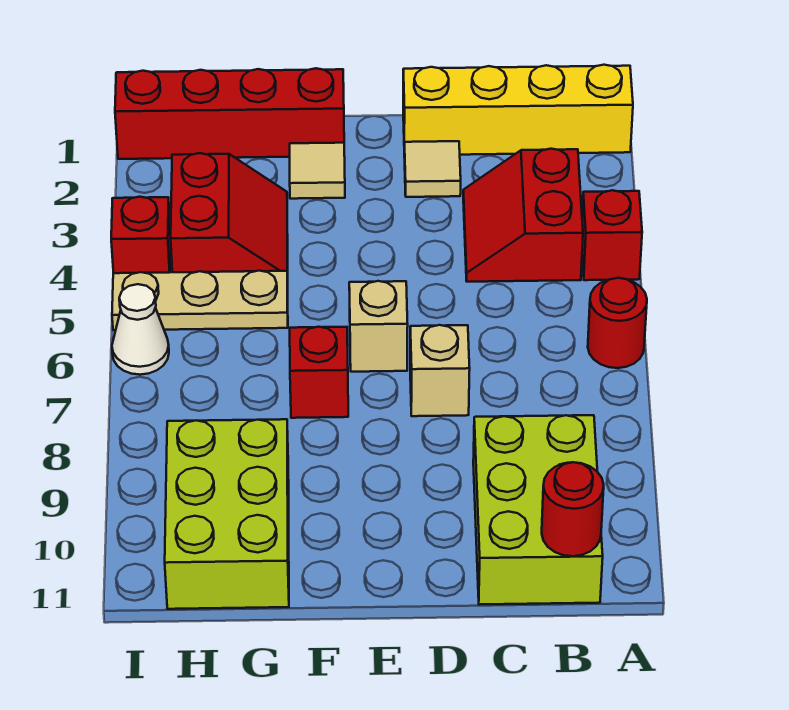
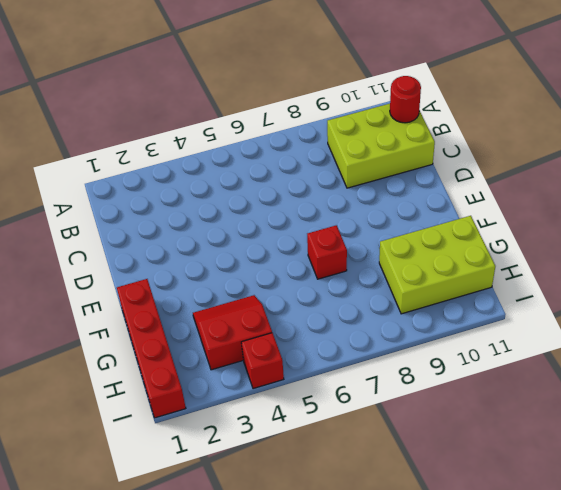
none -> yellow brick A1:D1 level 1
none -> red brick A4 level 1
none -> red round brick A6 level 1

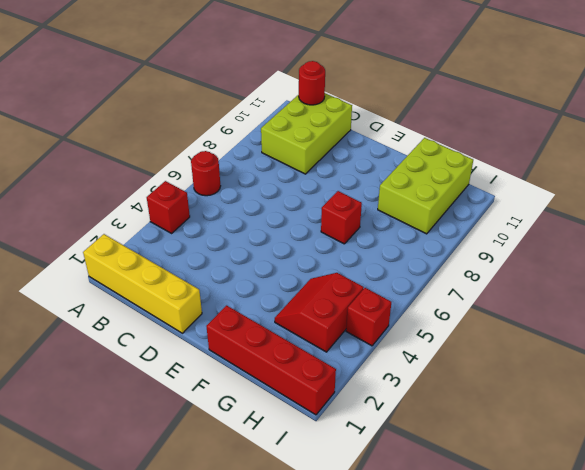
none -> red slope B3:C4 level 1 top B
none -> tan tile D2 level 1
none -> tan brick D7 level 1

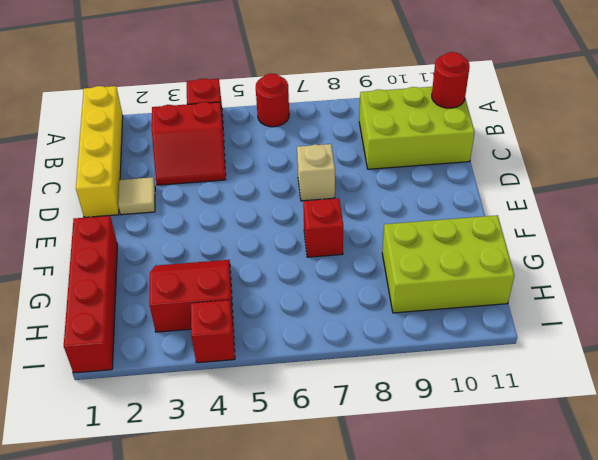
none -> tan brick E6 level 1
none -> tan tile F2 level 1
none -> tan plate G5:I5 level 1

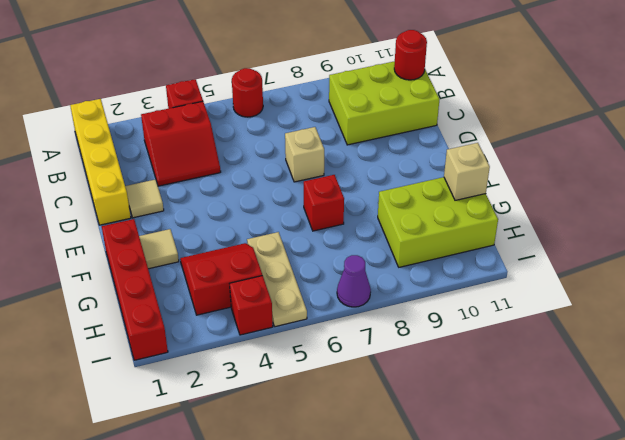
tan brick G11 level 2 -> tan brick E6 level 1
purple cone I7 level 1 -> none
none -> white cone I6 level 1

